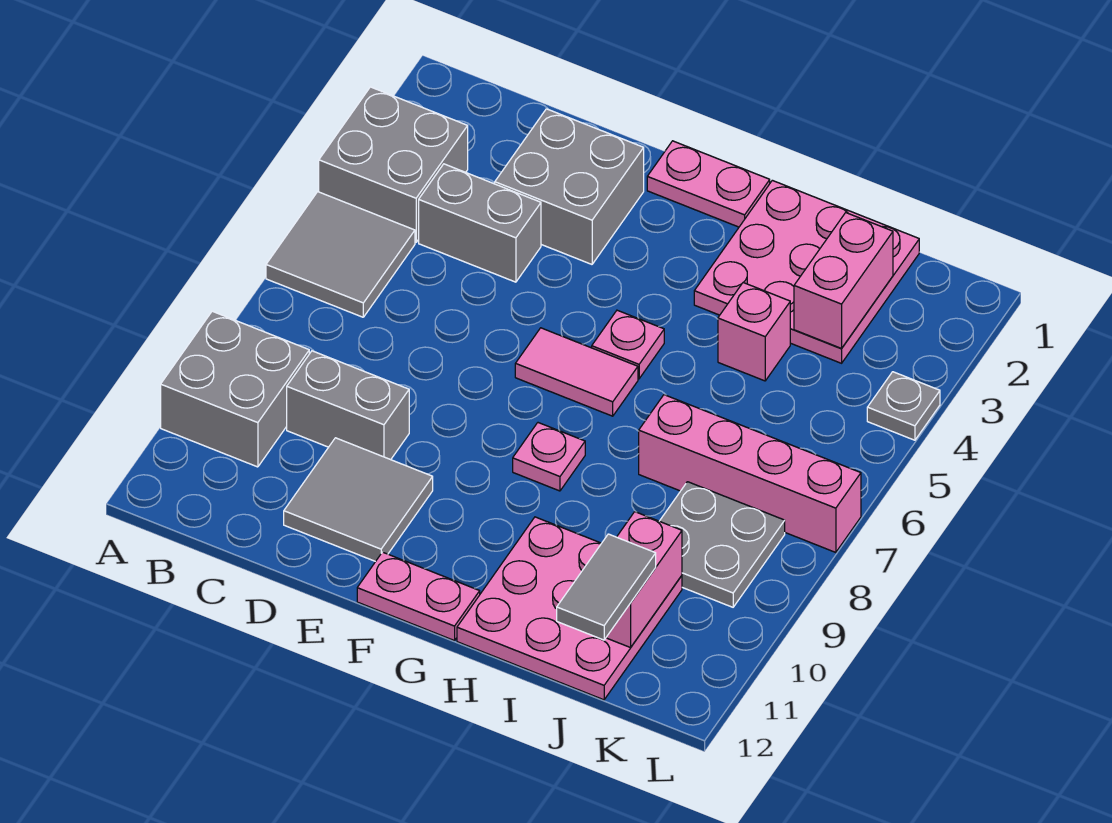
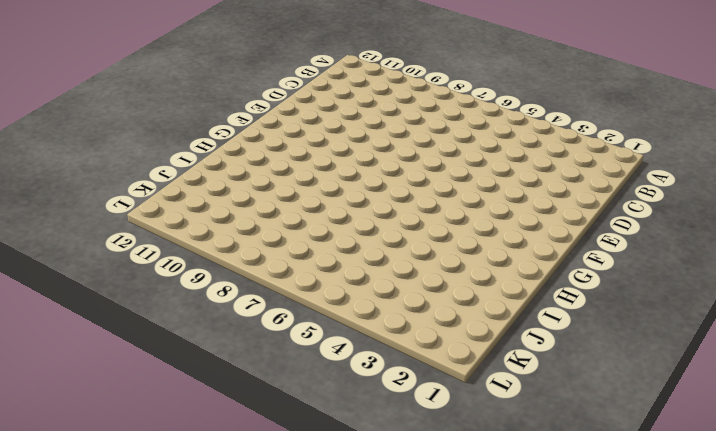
none -> grey brick A3:B4 level 1
none -> grey tile A5:B6 level 1
none -> grey brick A9:B10 level 1

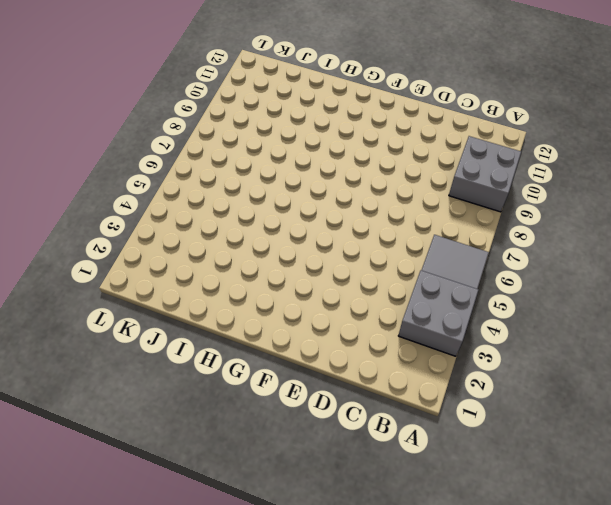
none -> grey brick C4:D4 level 1
none -> grey brick C9:D9 level 1
none -> grey brick D2:E3 level 1

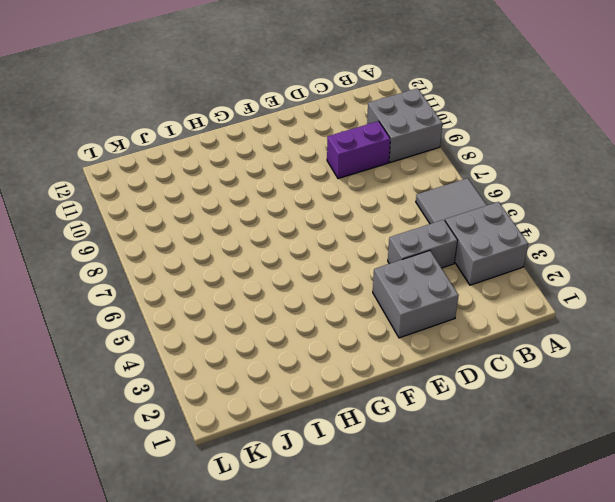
purple brick C9:D9 level 1 -> grey brick C9:D9 level 1
none -> grey tile D10:E11 level 1
none -> pink plate F1:G1 level 1
none -> pink tile F6:G6 level 1

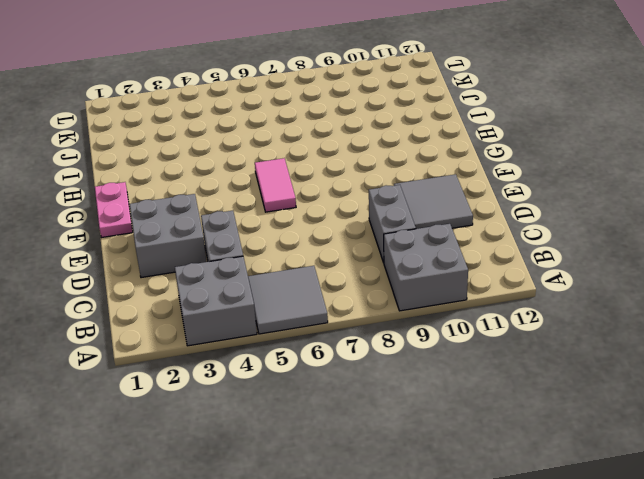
none -> pink plate F12:G12 level 1
none -> pink plate G5 level 1
none -> pink plate G8 level 1

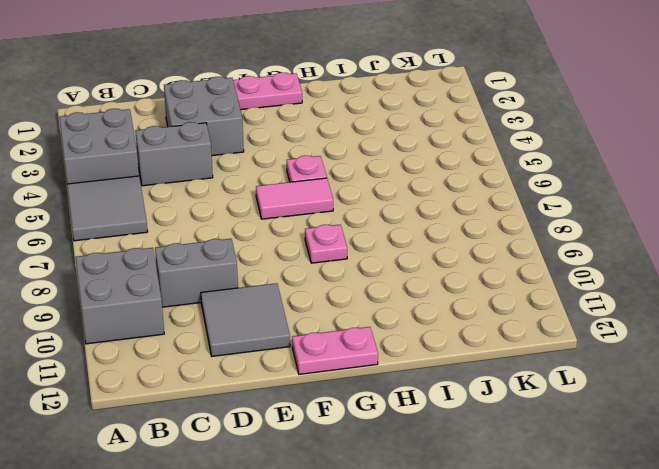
none -> pink plate H1:J3 level 1
none -> pink plate H10:J12 level 1
none -> pink brick I4 level 1

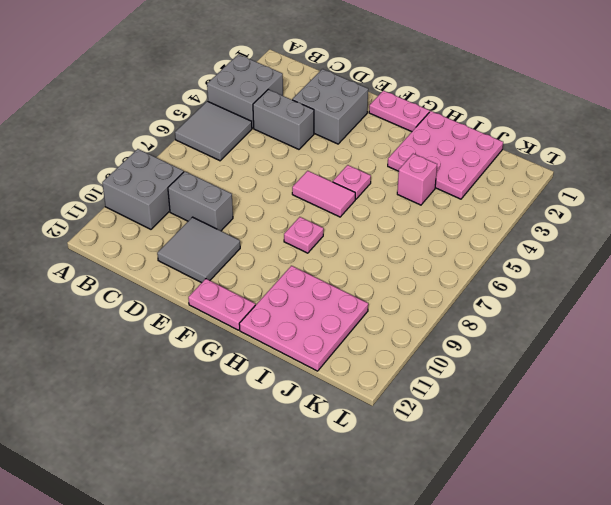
none -> pink brick I7:L7 level 1
none -> grey plate J8:K9 level 1
none -> grey plate L4 level 1

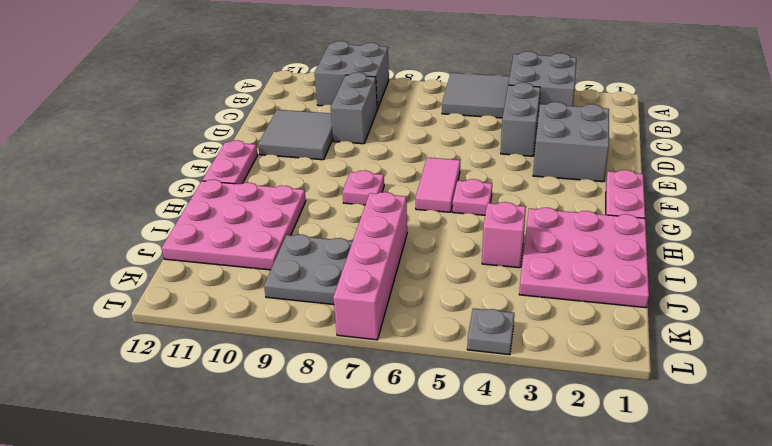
none -> pink brick J2:J3 level 2
none -> pink brick J10:J11 level 2
none -> grey tile J11:J12 level 3

